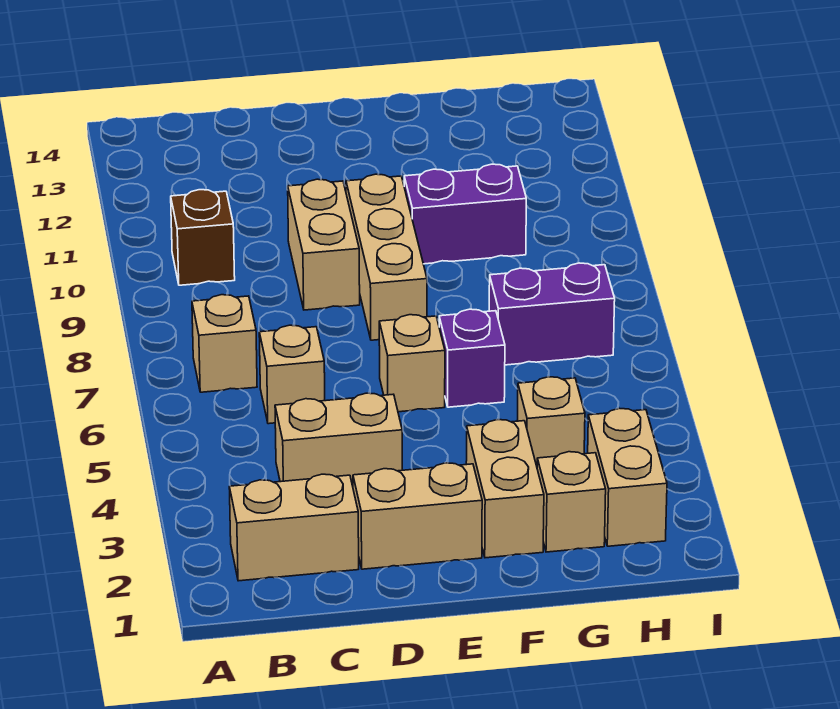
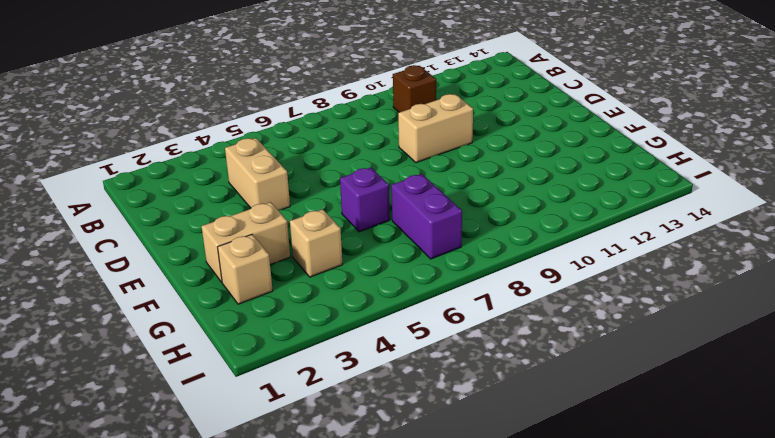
none -> tan brick B2:C2 level 1
none -> tan brick B7 level 1
none -> tan brick C6 level 1

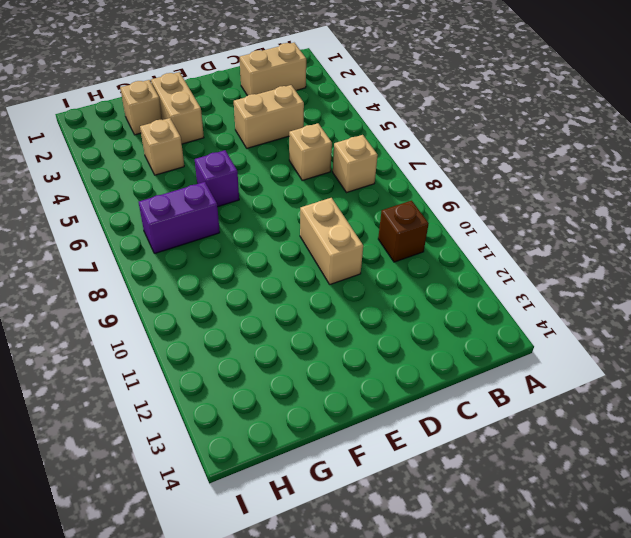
none -> tan brick D2:E2 level 1
none -> tan brick E6 level 1
none -> tan brick E8:E10 level 1

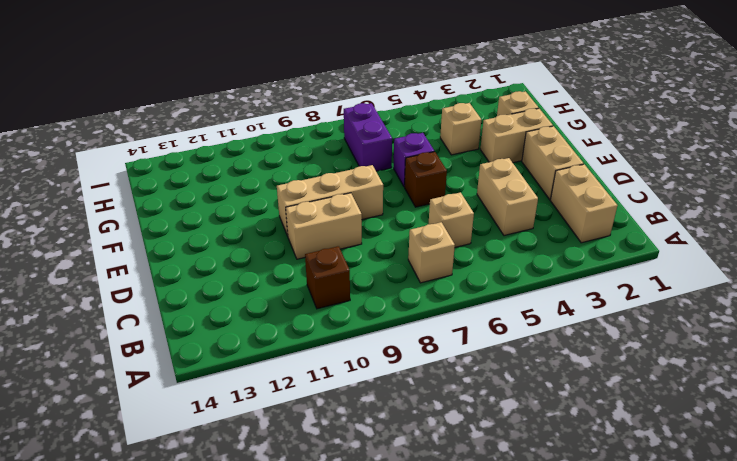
brown brick E6 level 1 -> tan brick E6 level 1
none -> purple brick F10:G10 level 1
none -> tan brick H2:H3 level 1

